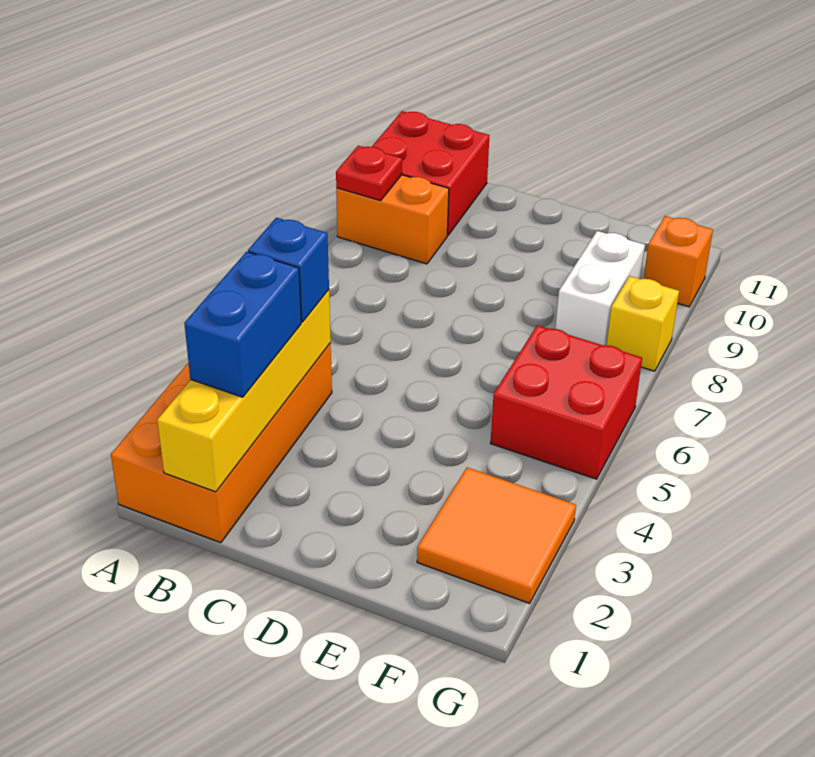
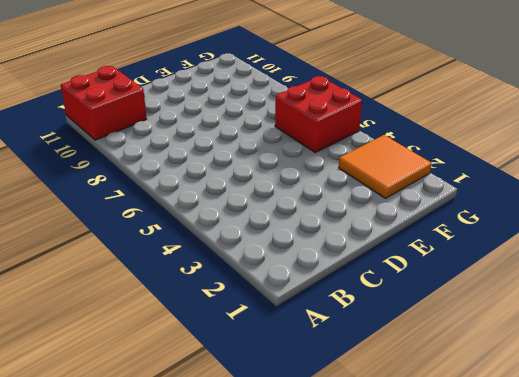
none -> orange brick A1:B4 level 1
none -> orange brick A9:B9 level 1
none -> white brick F8:F9 level 1

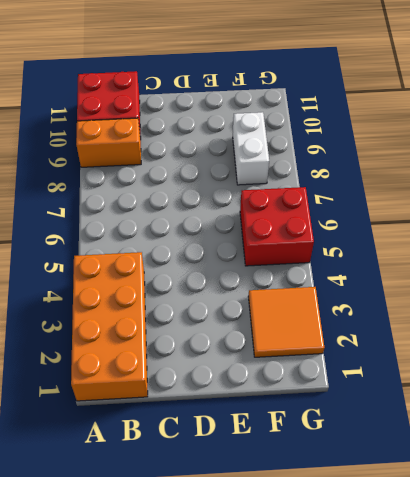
none -> yellow brick G8 level 1
none -> orange brick G10 level 1
none -> red plate A9 level 2

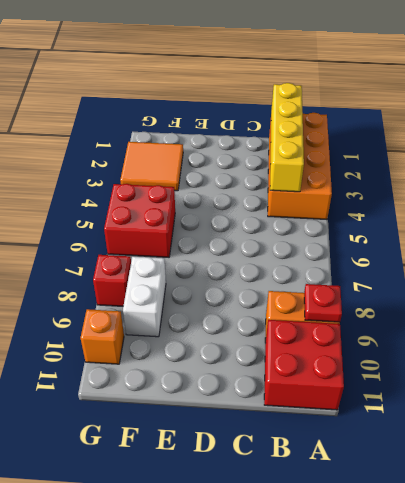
red brick G8 level 1 -> yellow brick G8 level 1
none -> blue brick B2:B3 level 3
none -> blue brick B4 level 3

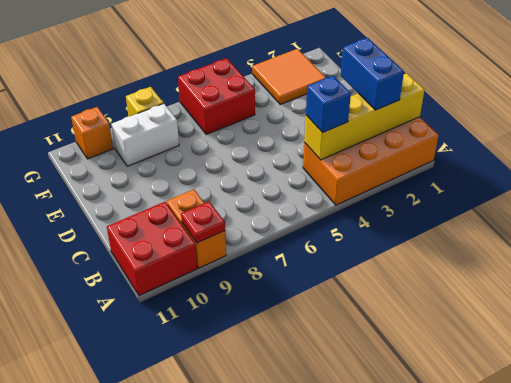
blue brick B2:C2 level 3 -> blue brick B2:B3 level 3

